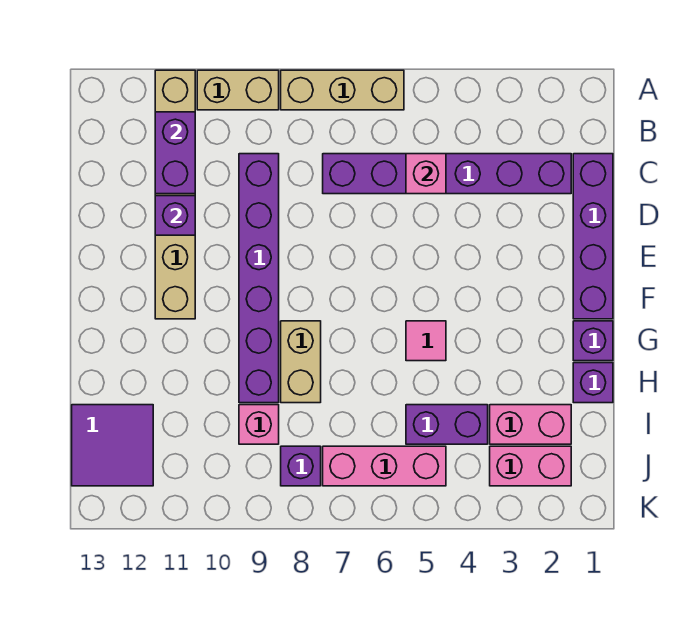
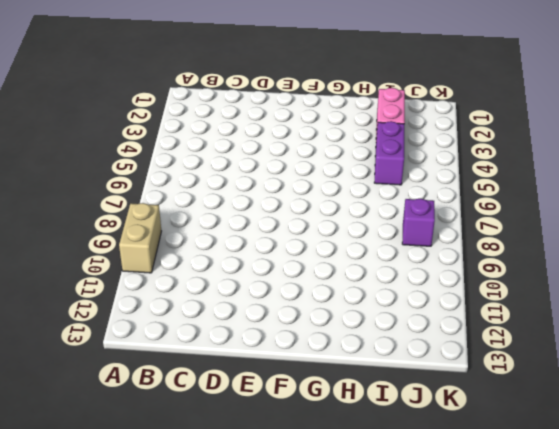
none -> tan brick A6:A8 level 1
none -> tan brick A11:F11 level 1
none -> purple brick C1:F1 level 1

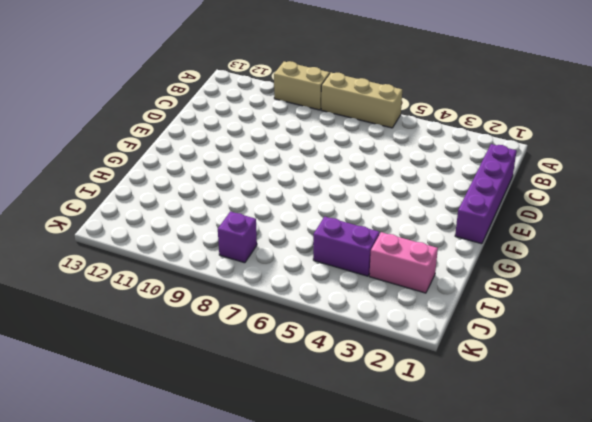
none -> tan brick A11:F11 level 1
none -> purple brick C2:C7 level 1
none -> purple brick C9:H9 level 1

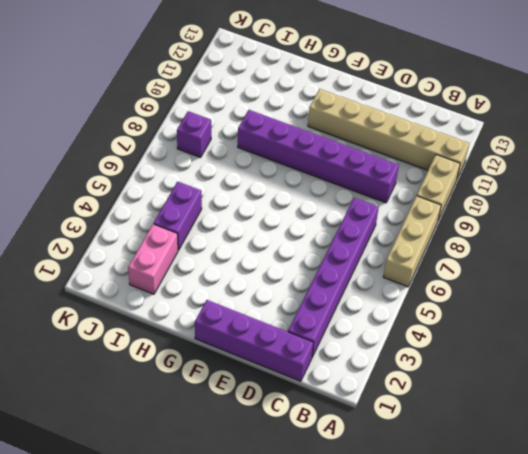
none -> purple brick G1 level 1
none -> pink tile G5 level 1
none -> tan brick G8:H8 level 1

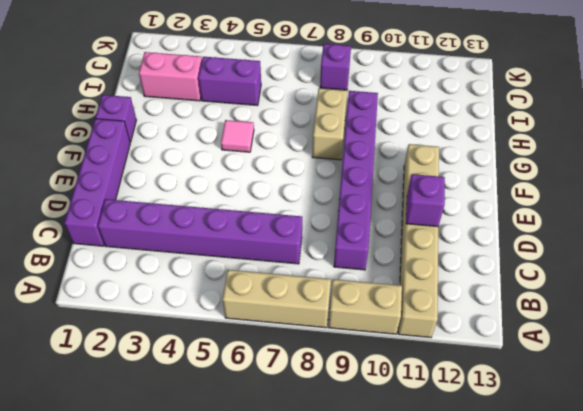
none -> purple brick H1 level 1
none -> pink brick I9 level 1
none -> purple tile I12:J13 level 1

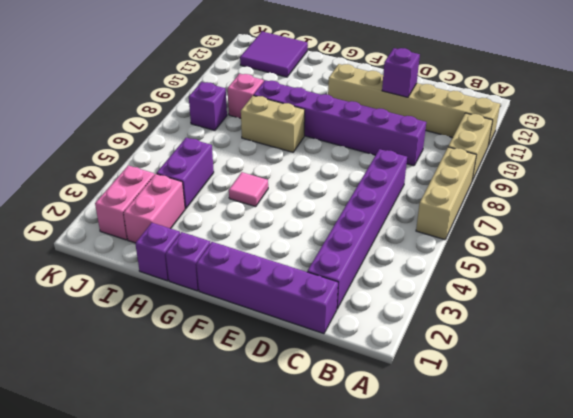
none -> pink brick J5:J7 level 1
none -> purple brick B11:C11 level 2
none -> pink brick C5 level 2

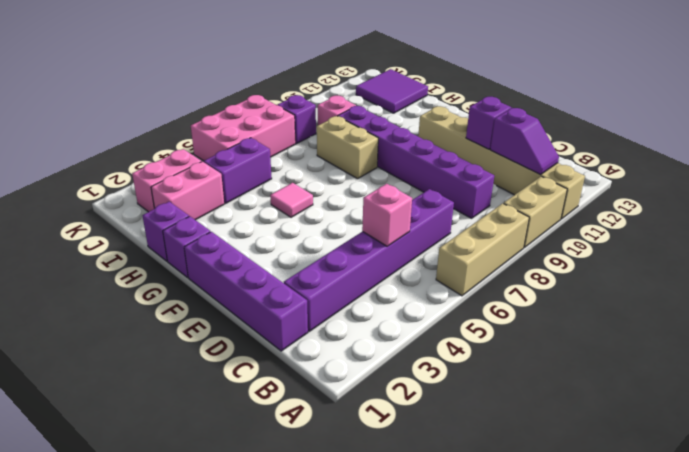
purple slope B11:C11 level 2 top C -> purple brick B11:C11 level 2
pink brick J5:K7 level 1 -> pink brick J5:J7 level 1

